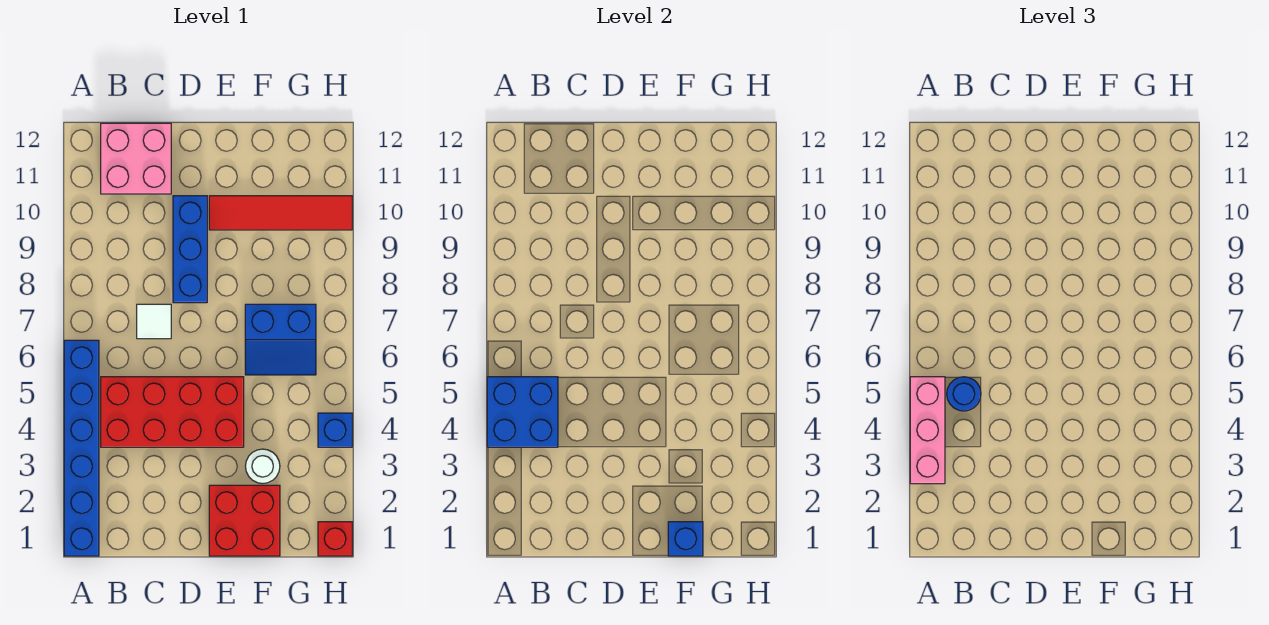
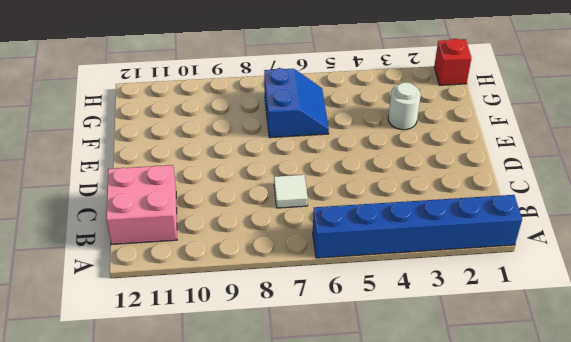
none -> red brick B4:E5 level 1
none -> blue brick D8:D10 level 1
none -> red brick E1:F2 level 1

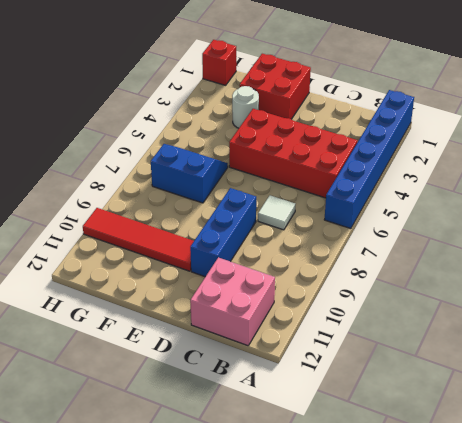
none -> blue brick H4 level 1
none -> blue brick A4:B5 level 2
none -> blue brick F1 level 2

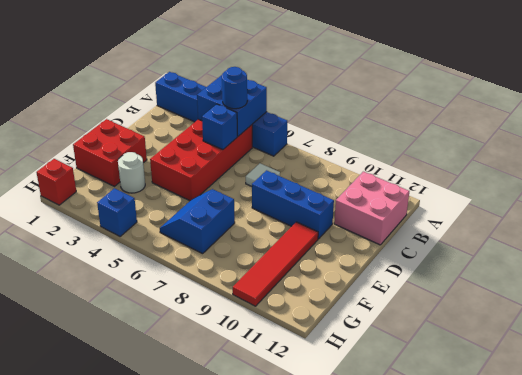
blue brick C5 level 2 -> blue brick F1 level 2
none -> pink brick A3:A5 level 3

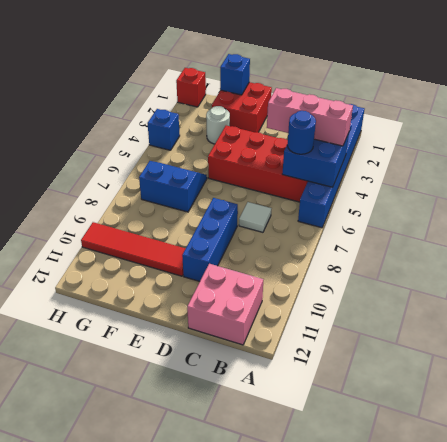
pink brick A4:C4 level 3 -> pink brick A3:A5 level 3

